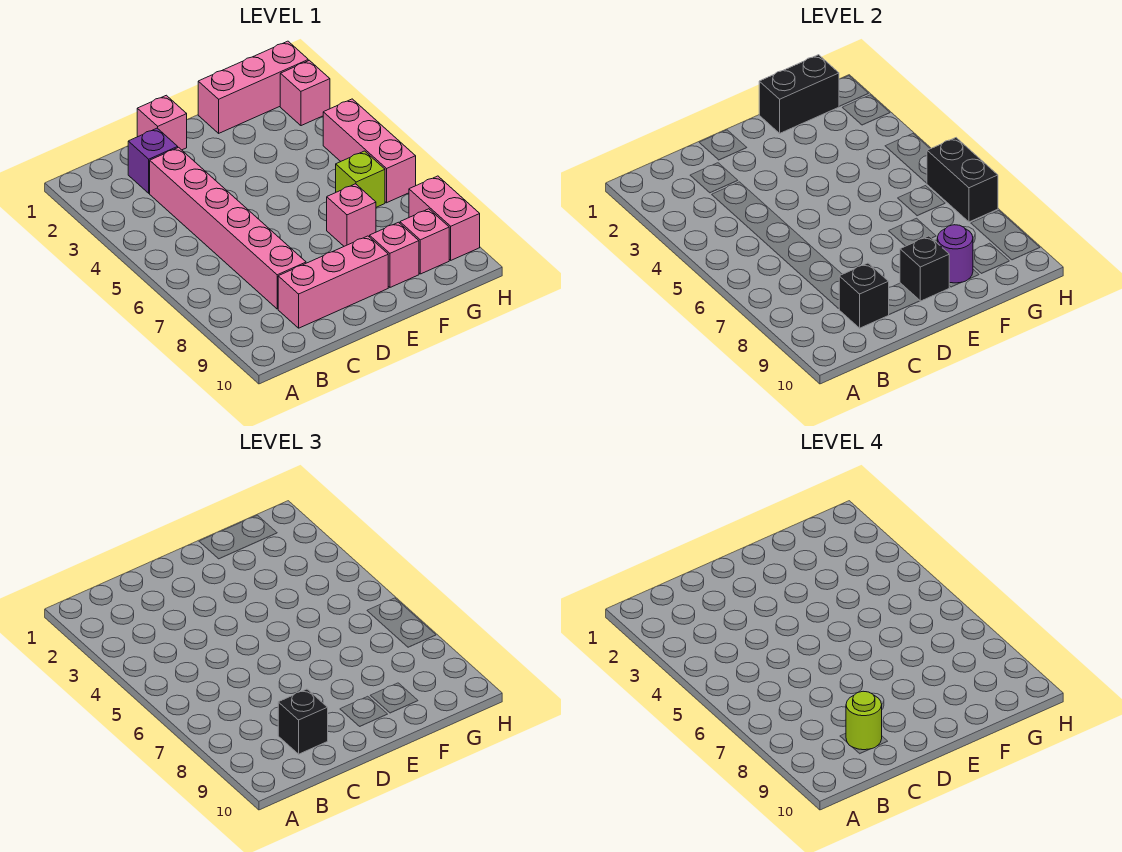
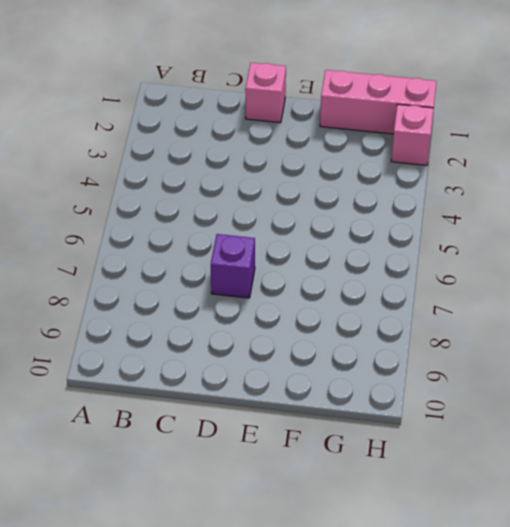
purple brick D7 level 1 -> purple brick C2 level 1
none -> pink brick C3:C8 level 1
none -> pink brick C9:E9 level 1
none -> pink brick F7 level 1

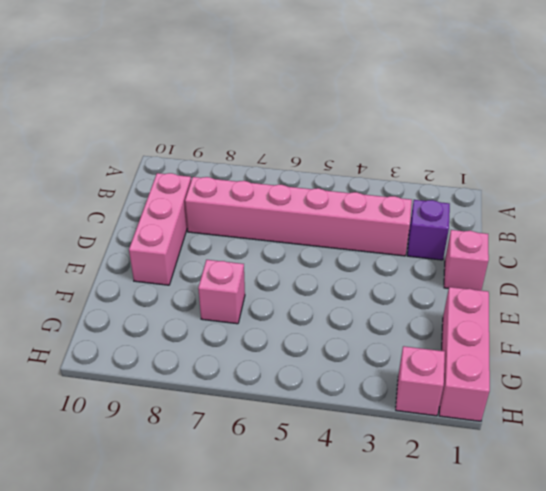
none -> pink brick F9 level 1
none -> lime brick G6 level 1
none -> pink brick G9 level 1

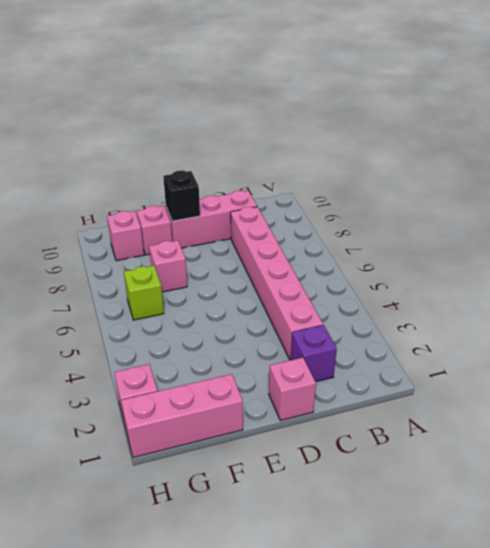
none -> pink brick H4:H6 level 1
none -> pink brick H8:H9 level 1
none -> black brick C9 level 2

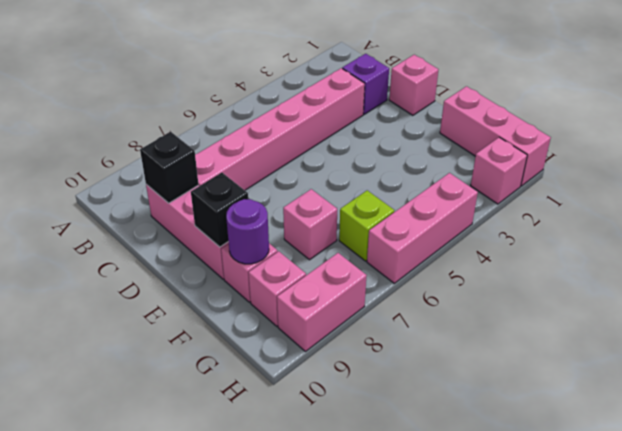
none -> black brick F1:G1 level 2
none -> black brick H6:H7 level 2
none -> black brick C9 level 3

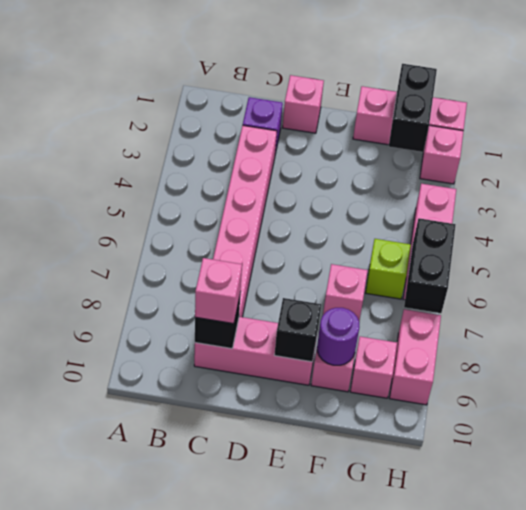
pink brick C9 level 3 -> black brick C9 level 3
black brick G1:G2 level 2 -> black brick F1:G1 level 2
none -> lime round brick C9 level 4

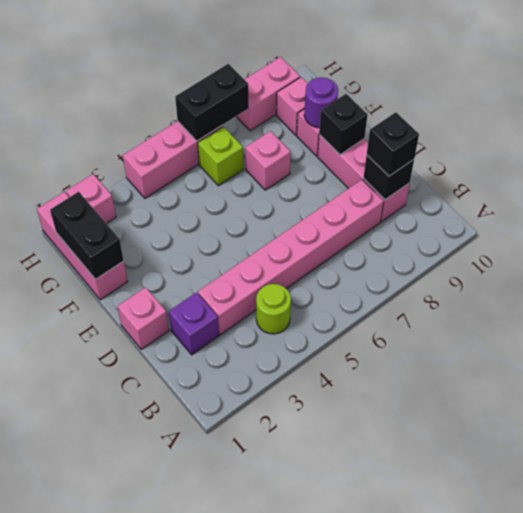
lime round brick B4 level 1 -> lime round brick C9 level 4

